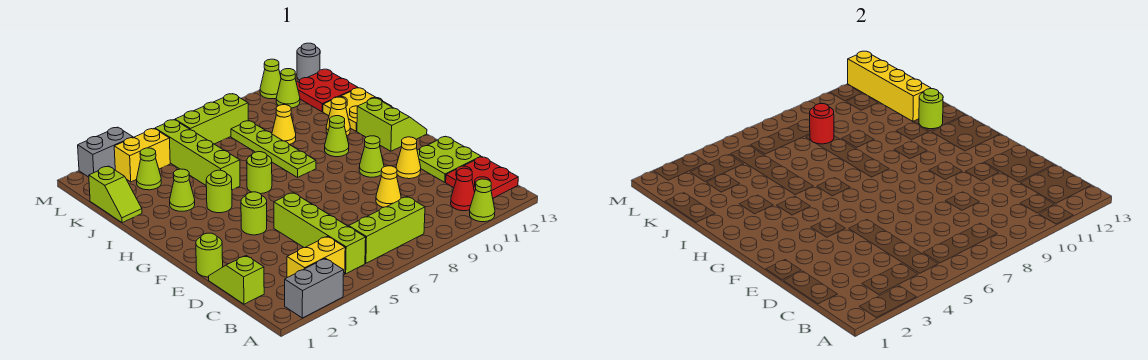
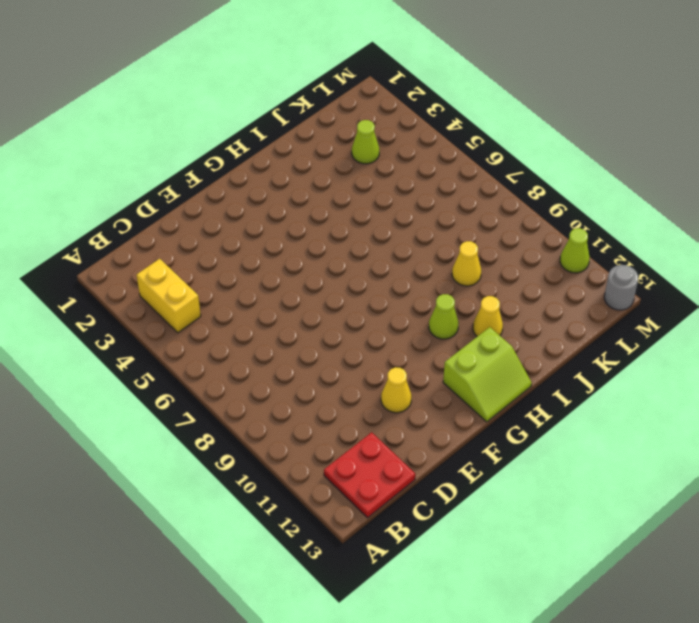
none -> grey brick A2:A3 level 1
none -> lime cone A11 level 1
none -> lime brick B5:E5 level 1
none -> lime brick B6:B8 level 1

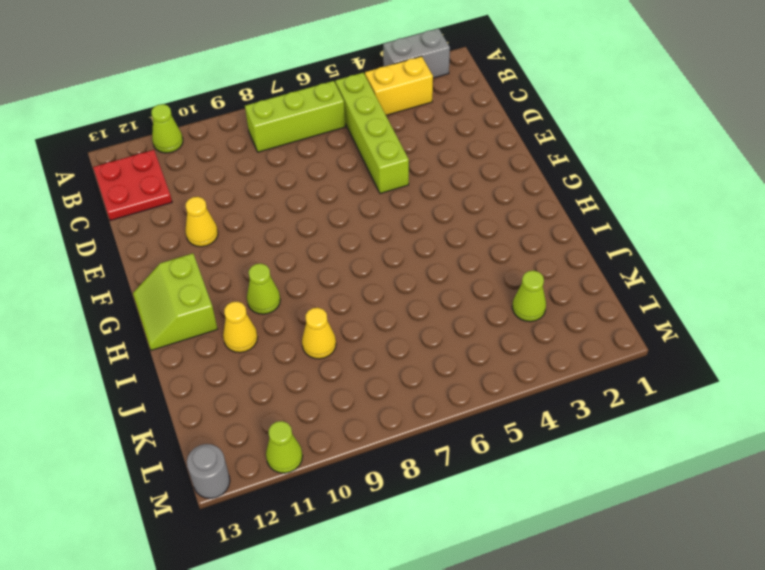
none -> red cone B11 level 1
none -> lime slope C1:D1 level 1 top C
none -> yellow cone D9 level 1
none -> lime plate D12:E13 level 1

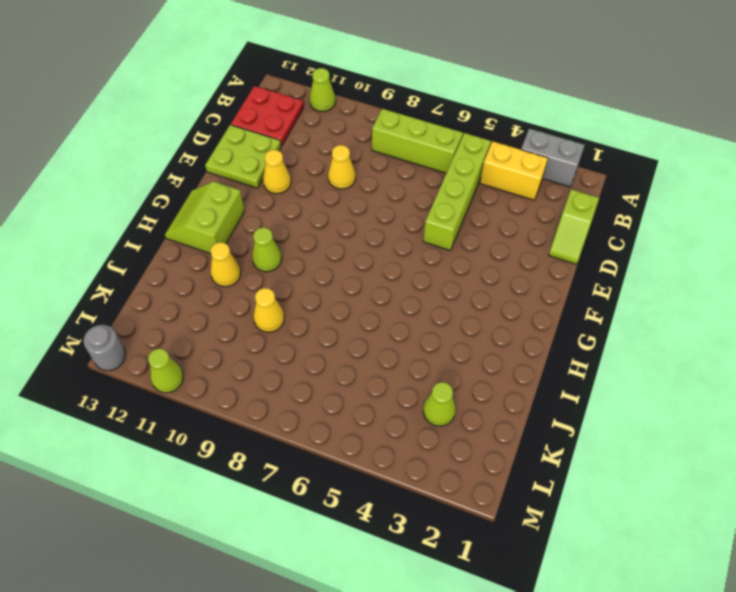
none -> red cone B11 level 1
none -> lime round brick E1 level 1
none -> lime round brick F4 level 1
none -> lime cone F10 level 1

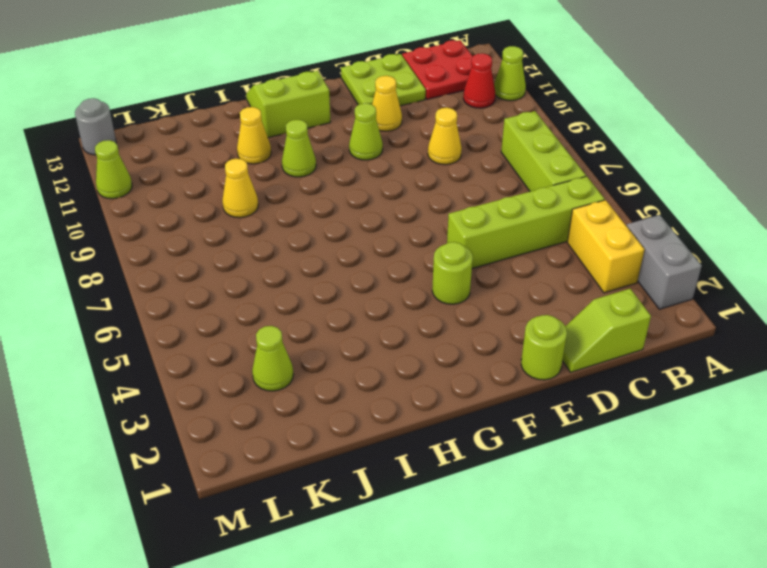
none -> lime round brick H4 level 1
none -> lime round brick H6 level 1
none -> lime plate H8:K8 level 1
none -> lime cone I3 level 1

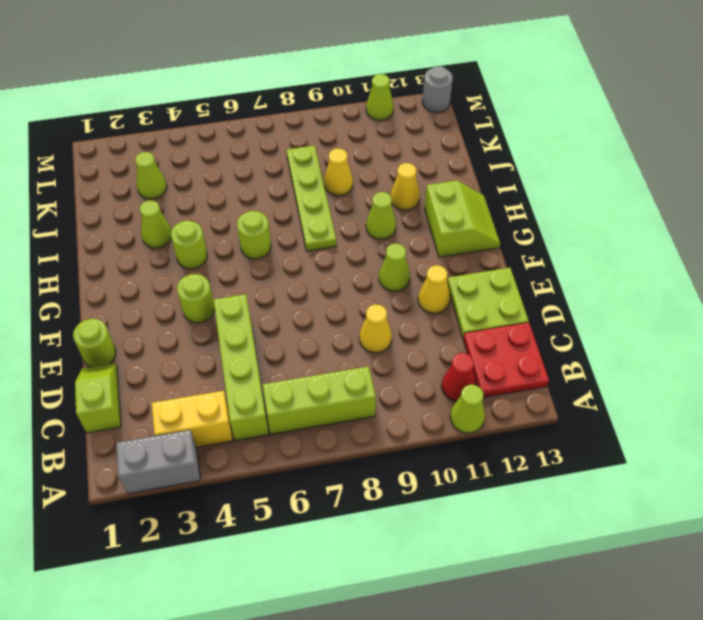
none -> lime brick I5:L5 level 1
none -> yellow plate I12:J13 level 1
none -> lime slope J1:K1 level 1 top K
none -> red plate K12:L13 level 1

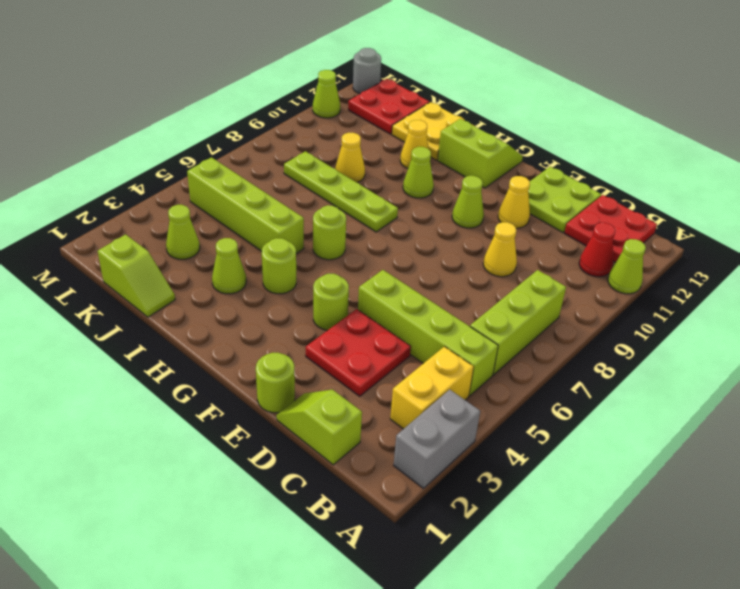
red plate D3:E4 level 1 -> none
none -> yellow brick L3:L4 level 1
none -> lime brick L6:L8 level 1
none -> lime cone L11 level 1
none -> grey brick M2:M3 level 1

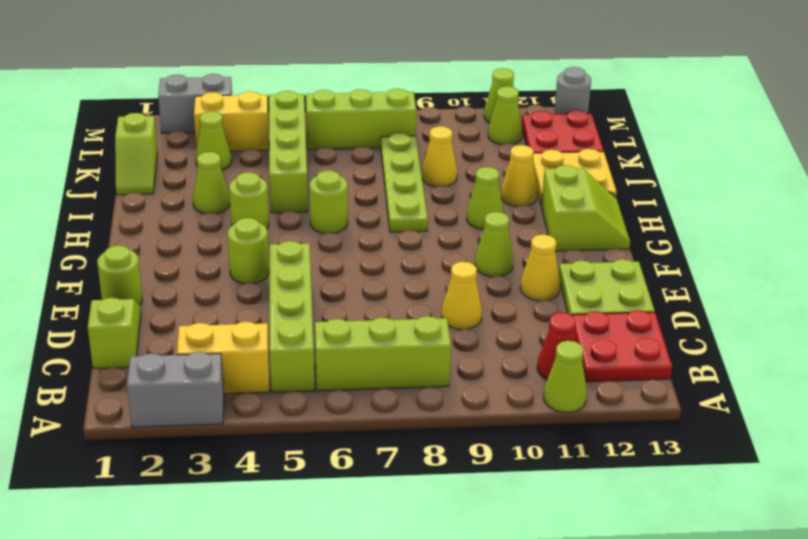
none -> lime round brick I12 level 2
none -> yellow brick J12:M12 level 2
none -> red round brick K8 level 2

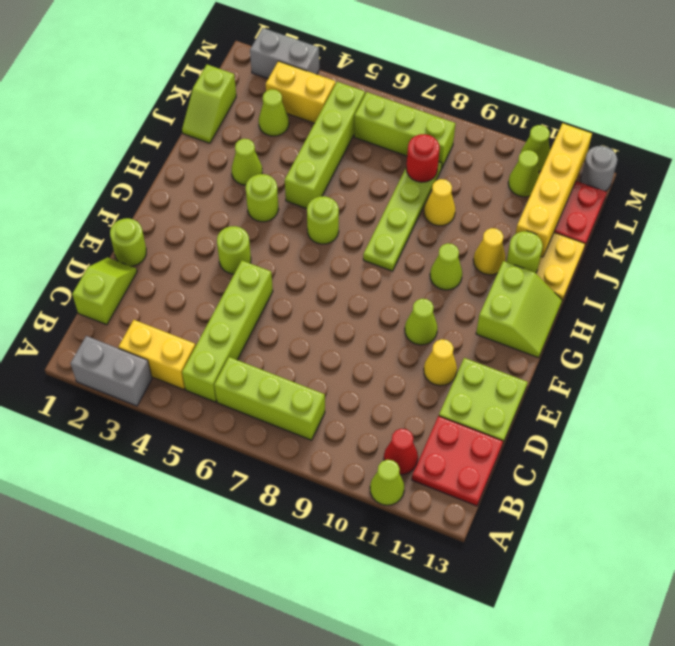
none -> yellow cone D9 level 1

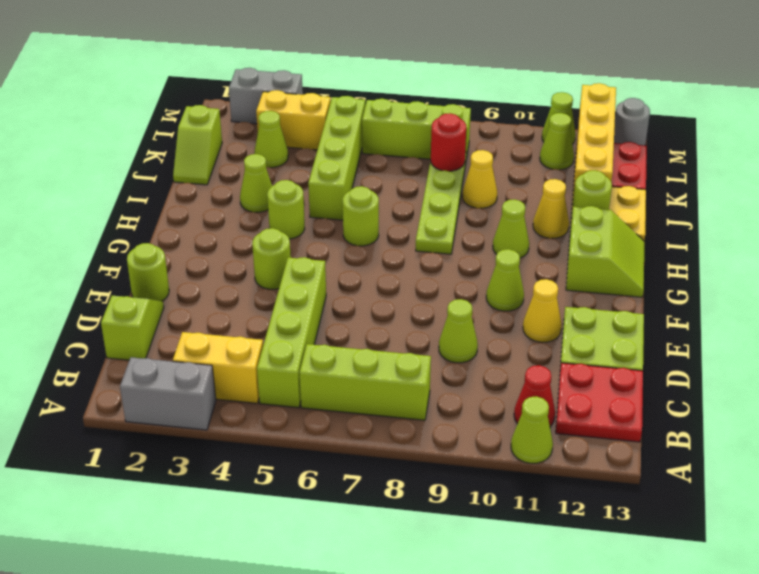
lime cone D9 level 1 -> yellow cone D9 level 1

